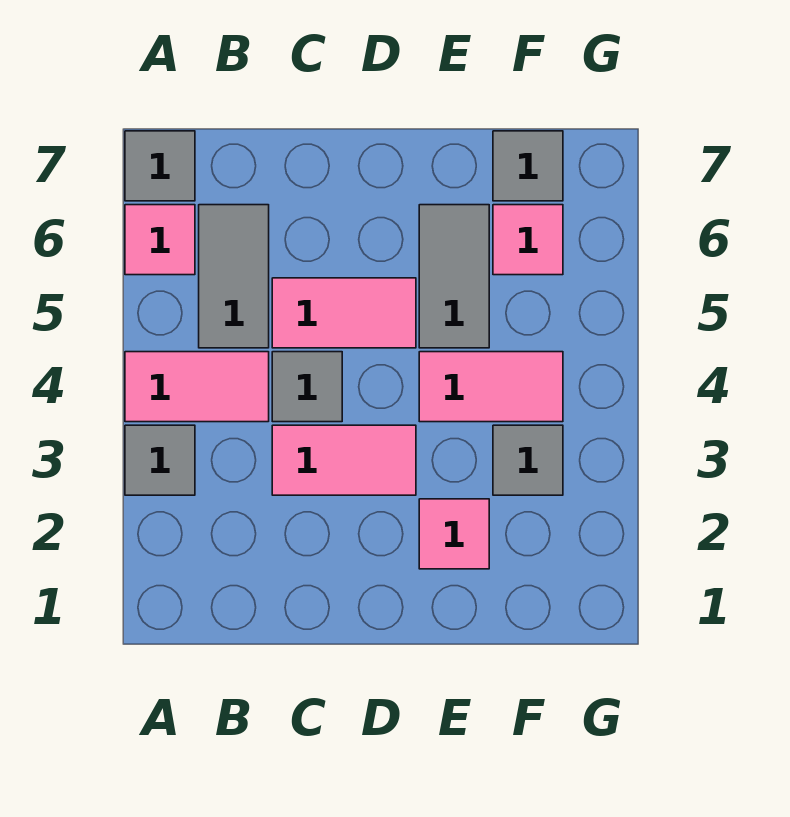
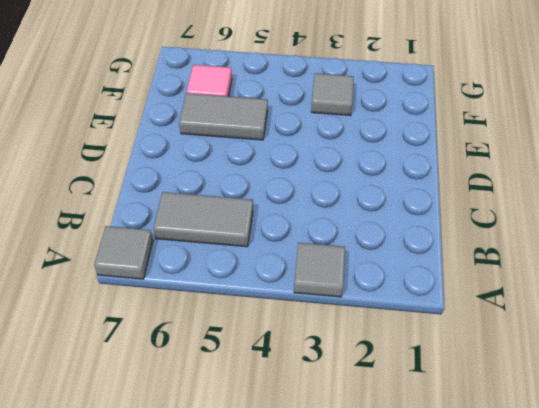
none -> pink tile A4:B4 level 1
none -> pink tile A6 level 1
none -> pink tile C3:D3 level 1

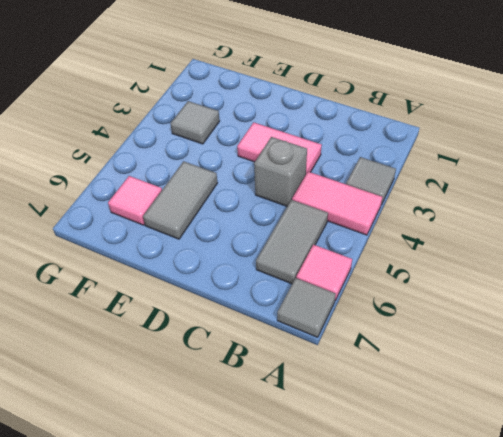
grey brick C4 level 1 -> grey tile C4 level 1
none -> pink tile C5:D5 level 1
none -> pink tile E2 level 1
none -> pink tile E4:F4 level 1

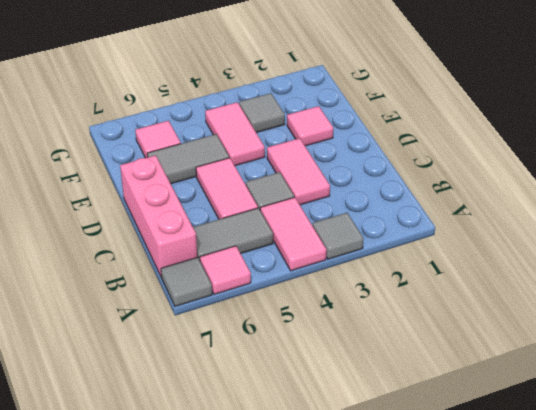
pink brick B7:D7 level 1 -> none
none -> grey tile F7 level 1

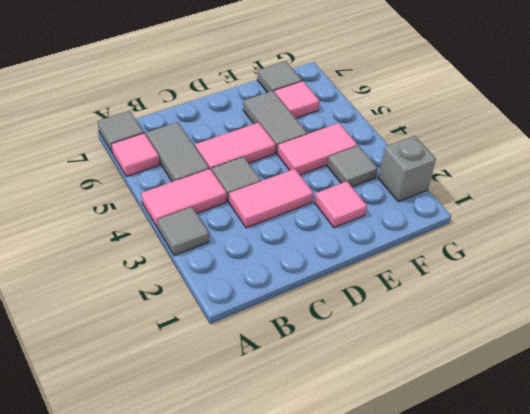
grey brick G2 level 1 -> none

